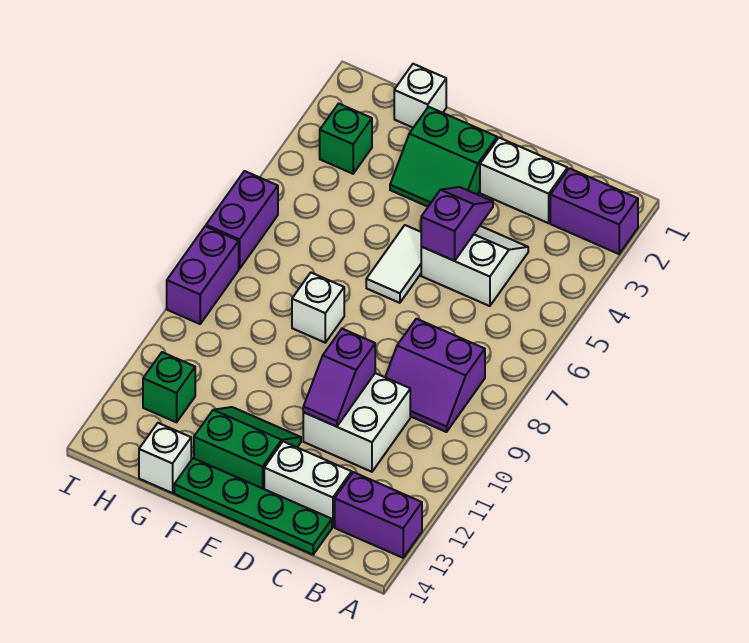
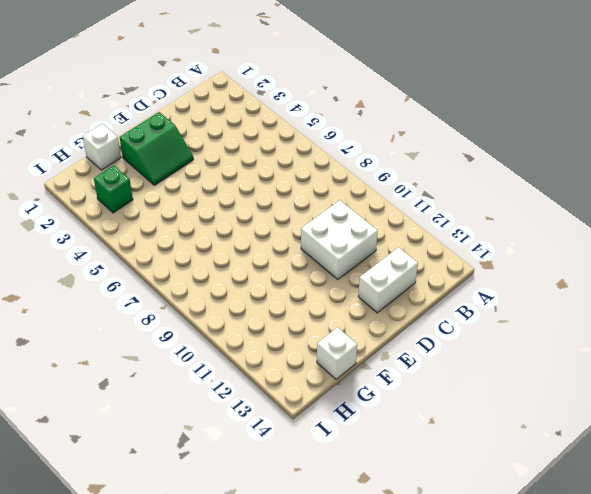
none -> purple brick A2:B2 level 1
none -> purple brick A13:B13 level 1
none -> purple slope B8:C9 level 1 top 8

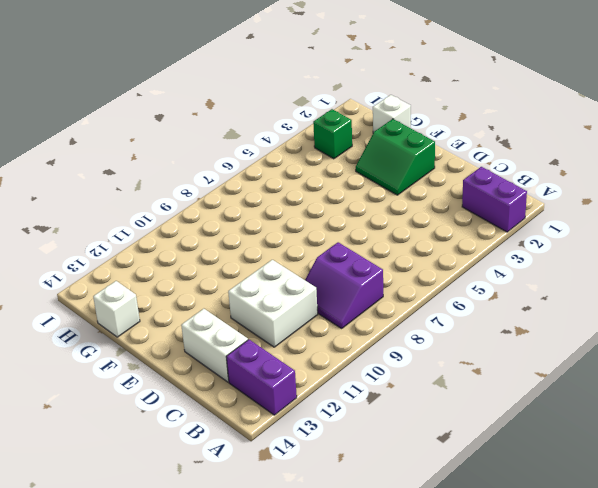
none -> white brick C2:D2 level 1
none -> white slope C4:D5 level 1 top 5
none -> green plate C14:F14 level 1

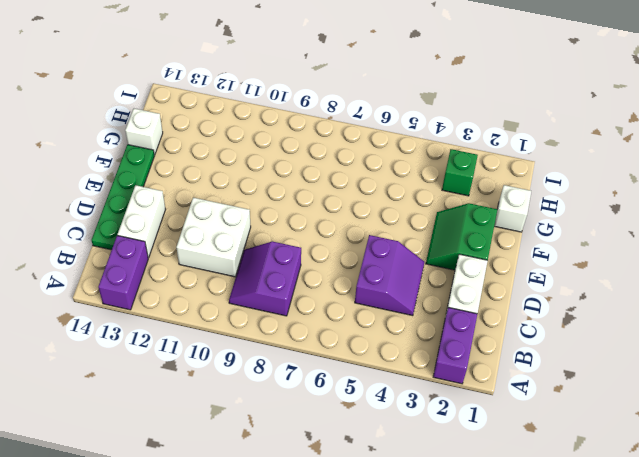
purple slope C4:D5 level 1 top 5 -> white slope C4:D5 level 1 top 5
none -> white tile E5:E6 level 1
none -> green slope E12:F13 level 1 top 13
none -> white brick F8 level 1

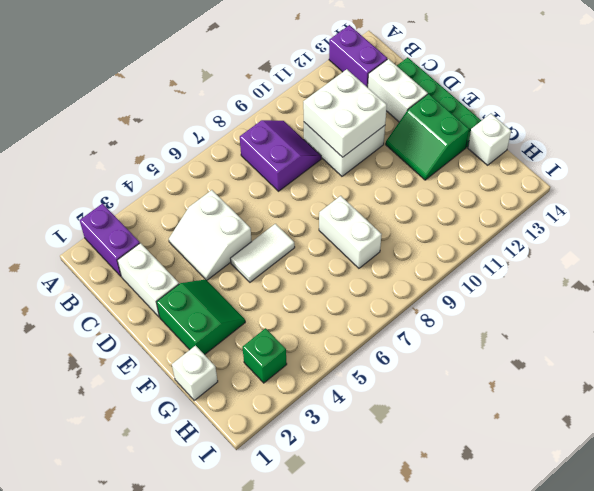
white brick C10:D11 level 2 -> purple slope D10:D11 level 2 top 10
white brick F8:G8 level 1 -> white brick F8 level 1
none -> green brick H12 level 1
none -> purple brick I6:I7 level 1
none -> purple brick I8:I9 level 1

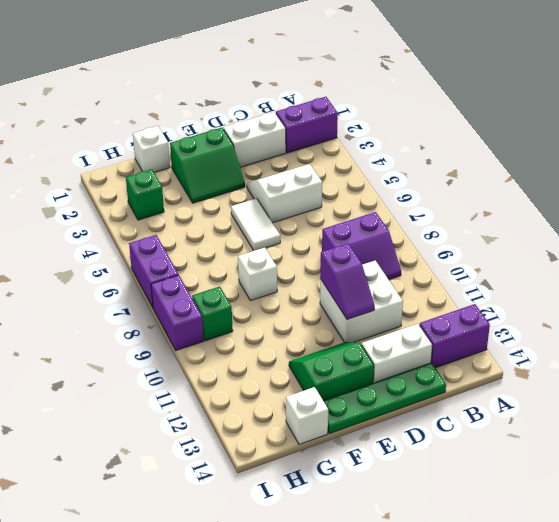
green brick H9 level 1 -> green brick H12 level 1
none -> purple slope D4:D5 level 2 top 5

